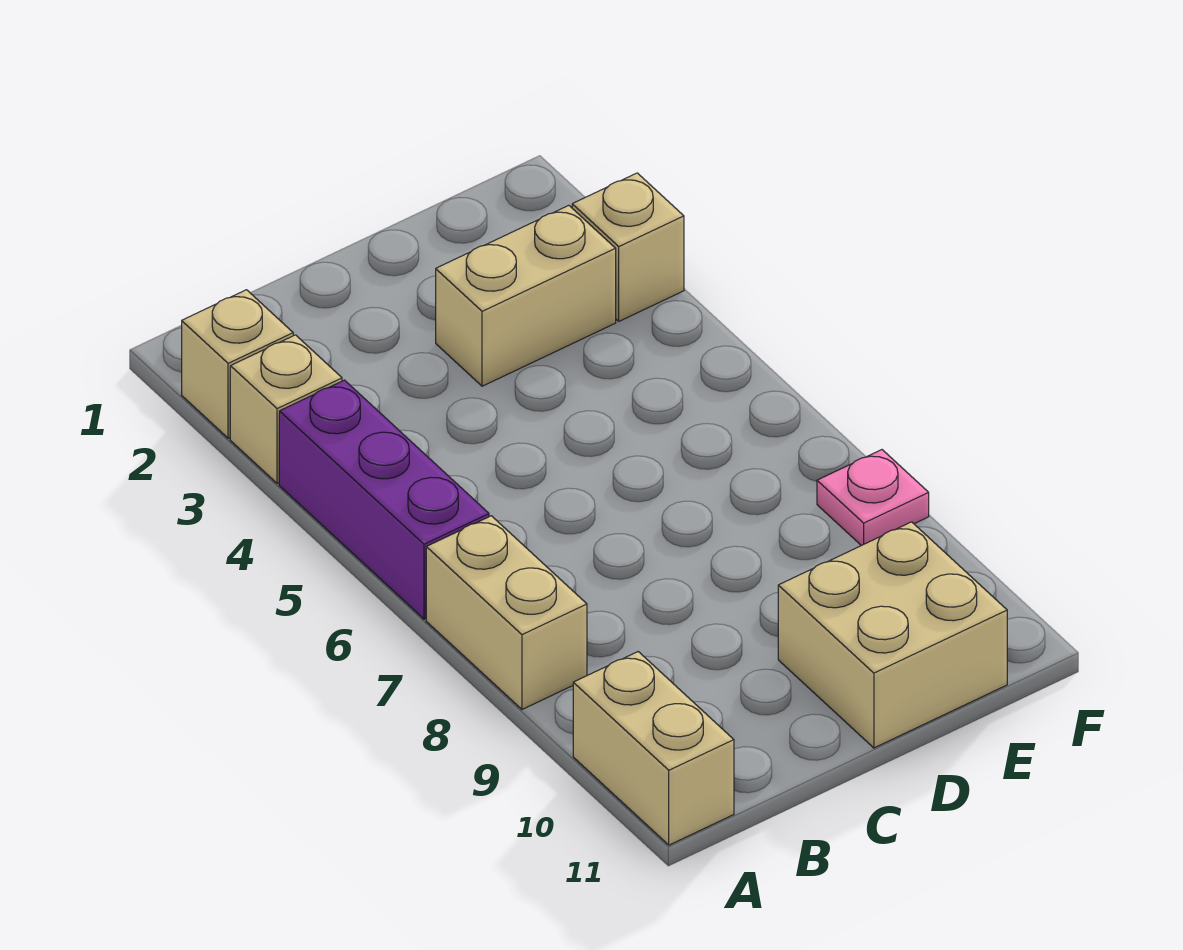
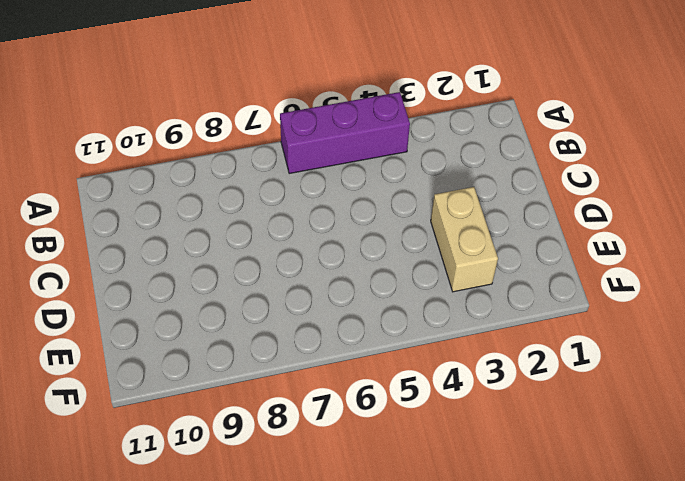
none -> tan brick A2 level 1
none -> tan brick A3 level 1

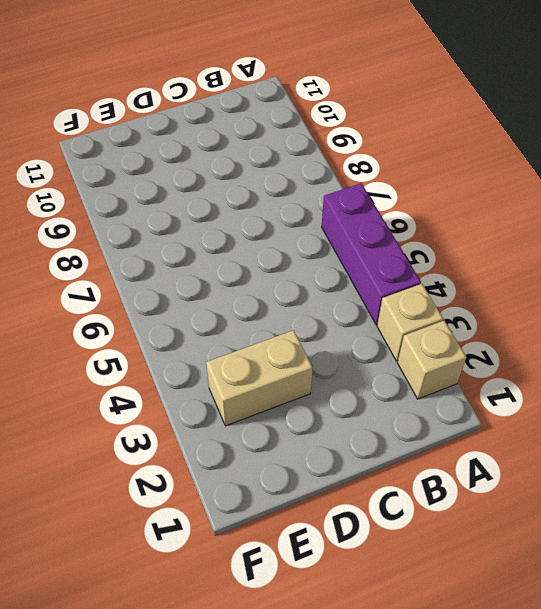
none -> tan brick A7:A8 level 1
none -> tan brick A10:A11 level 1

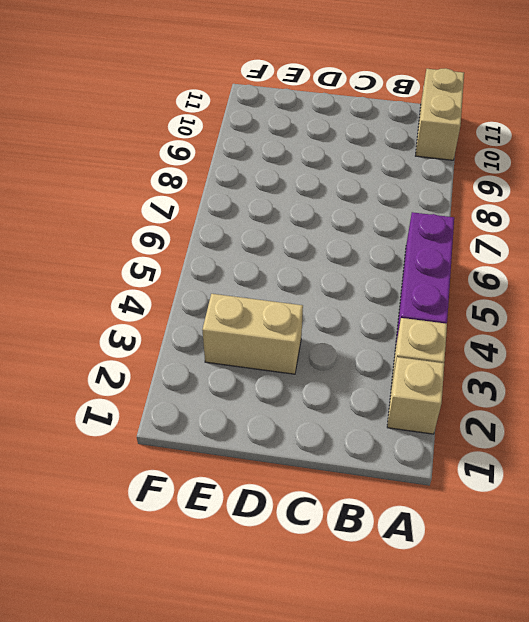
none -> tan brick A7:A8 level 1
none -> tan brick D10:E11 level 1

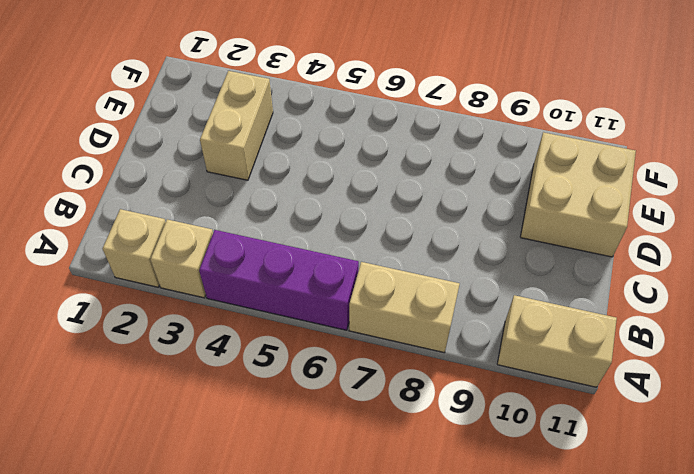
none -> tan brick F3 level 1
none -> pink plate F8 level 1

